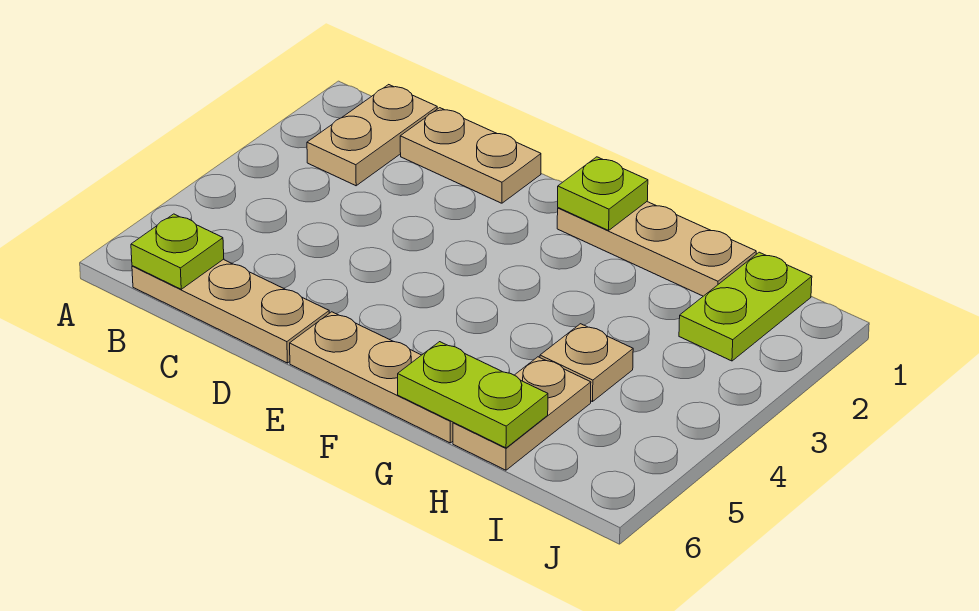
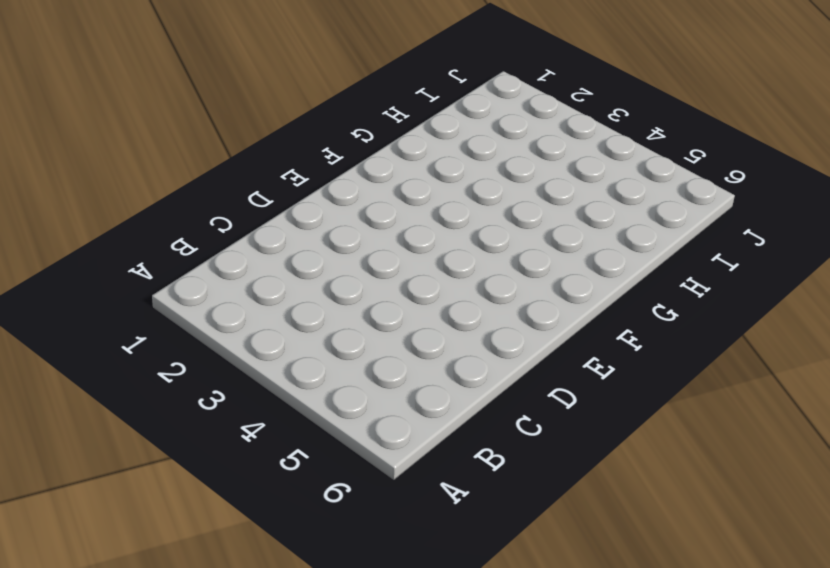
none -> tan plate B1:B2 level 1
none -> tan plate B6:D6 level 1

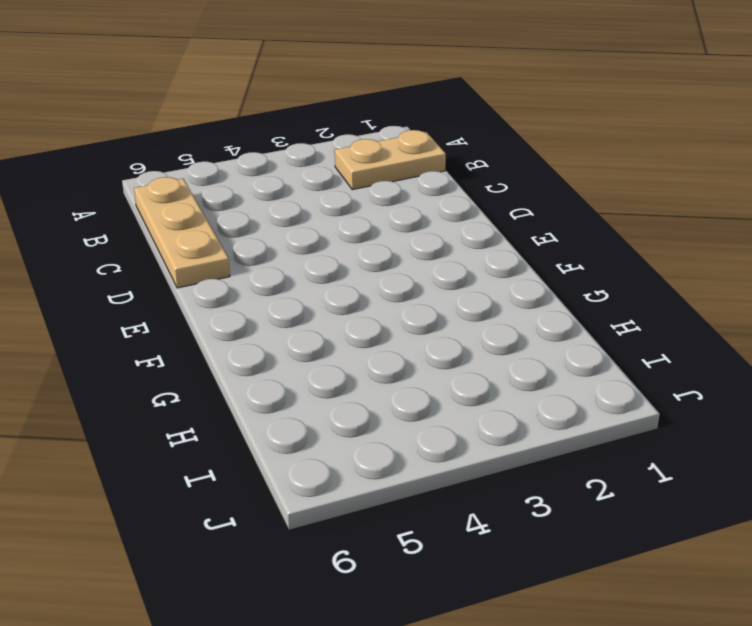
none -> tan plate C1:D1 level 1
none -> tan plate E6:G6 level 1

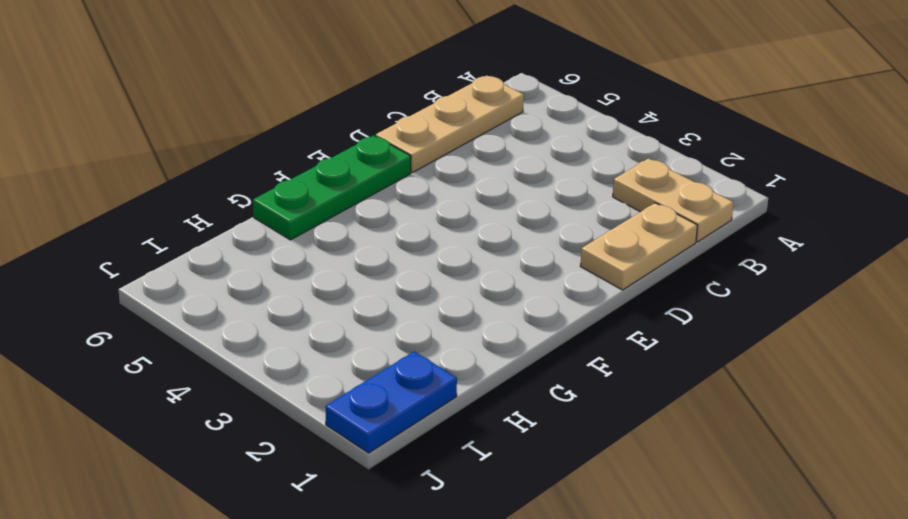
green plate E6:G6 level 1 -> tan plate E6:G6 level 1
blue plate I1:J1 level 1 -> lime plate I1:I2 level 1
none -> tan plate F1:H1 level 1
none -> tan plate H4 level 1

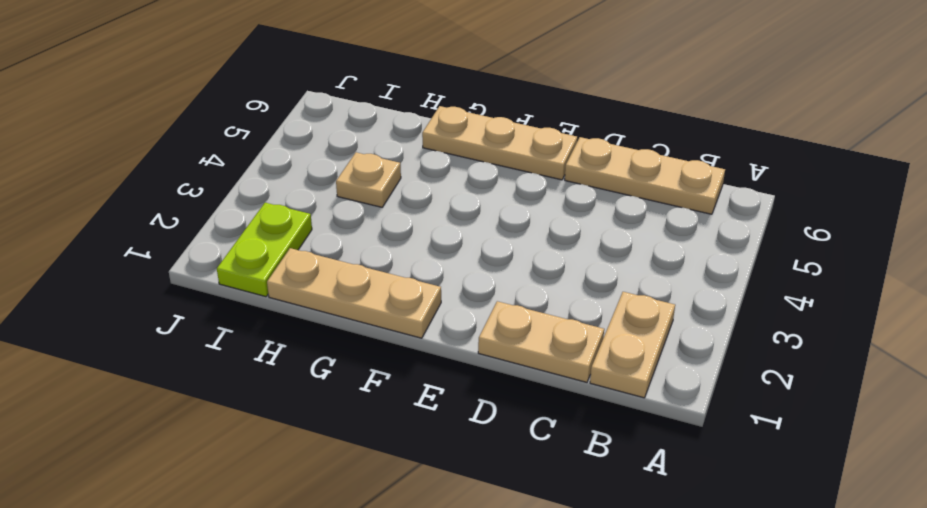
none -> tan plate H5:H6 level 1
none -> lime plate B6 level 2

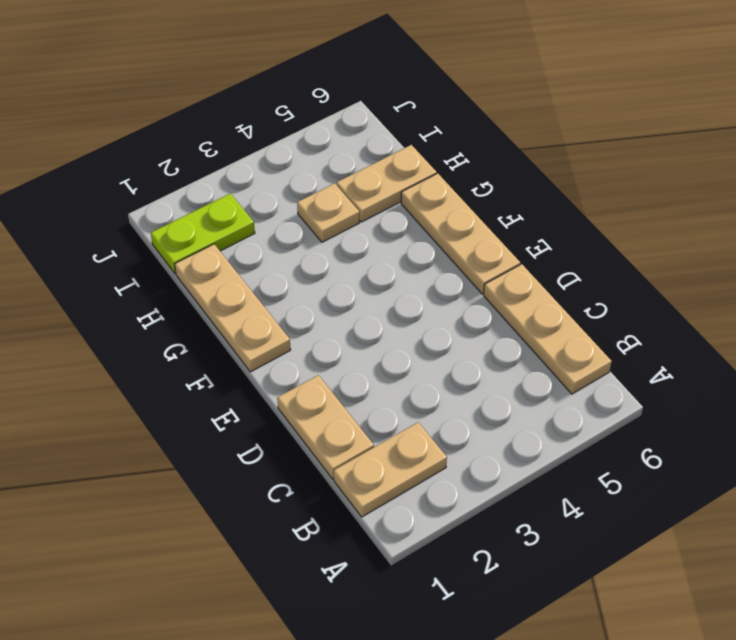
none -> lime plate B6 level 2
none -> lime plate F1 level 2

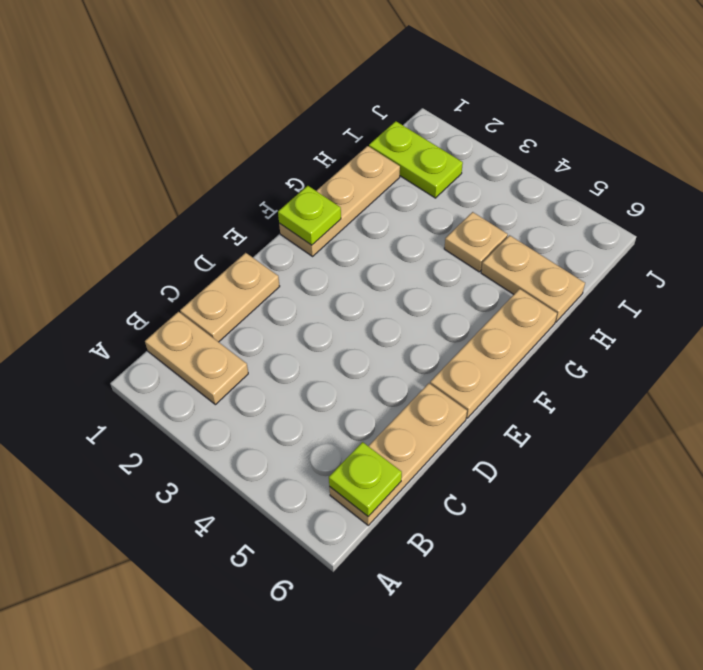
none -> lime plate G6:H6 level 2

